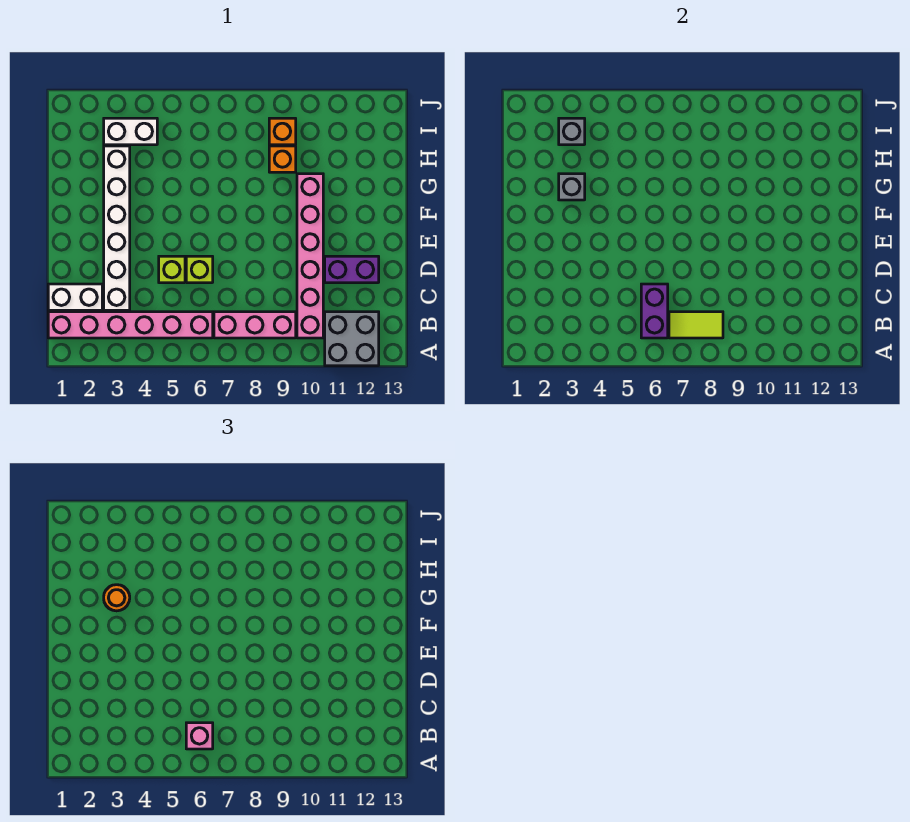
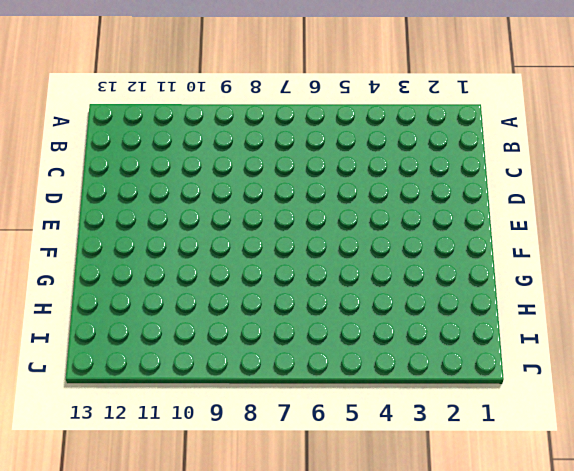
none -> grey brick A11:B12 level 1
none -> pink brick B1:B6 level 1
none -> pink brick B7:B9 level 1

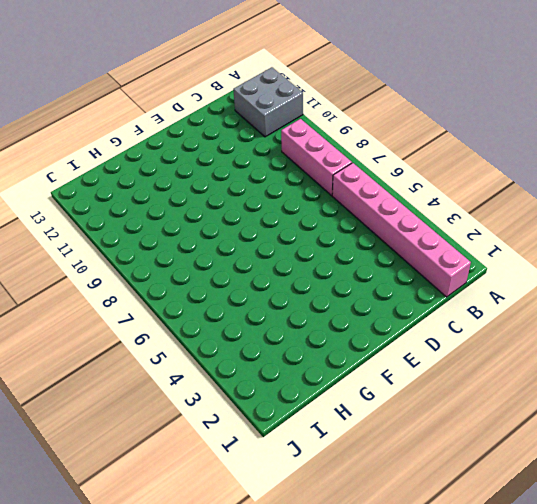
none -> pink brick B10:G10 level 1
none -> white brick C1:C2 level 1
none -> white brick C3:H3 level 1

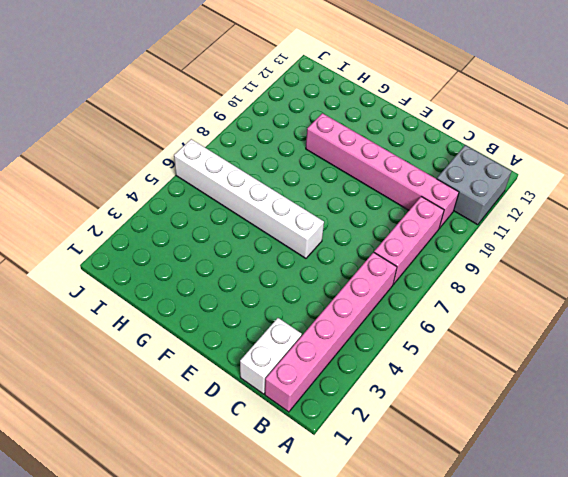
white brick E6:J6 level 1 -> white brick C3:H3 level 1
none -> lime brick D5 level 1
none -> lime brick D6 level 1
none -> purple brick D11:D12 level 1

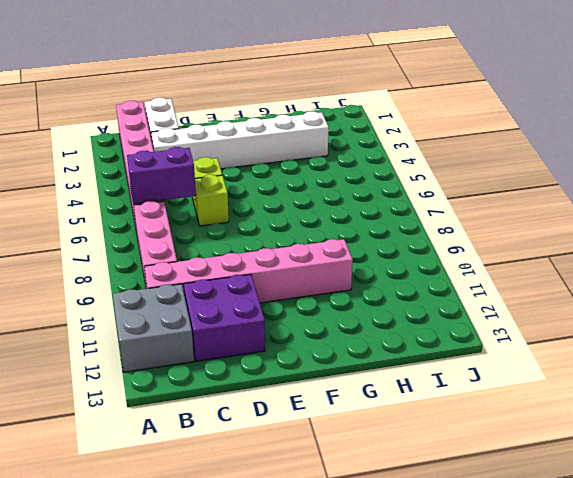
purple brick C11:D12 level 1 -> purple brick D11:D12 level 1
none -> orange brick H9 level 1
none -> white brick I3:I4 level 1
none -> orange brick I9 level 1

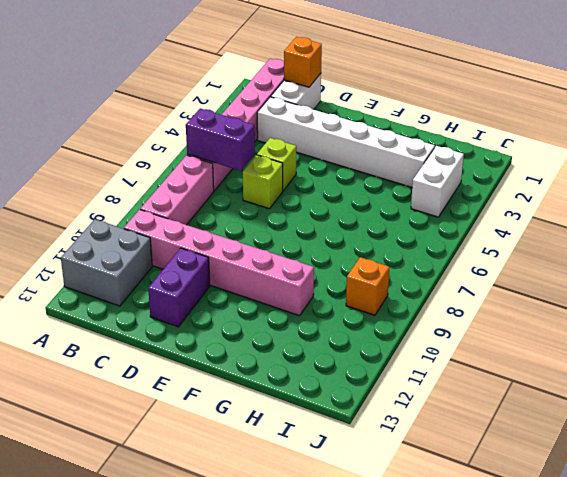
orange brick C1 level 2 -> orange brick H9 level 1
none -> lime tile B7:B8 level 2
none -> grey brick G3 level 2
none -> grey brick I3 level 2

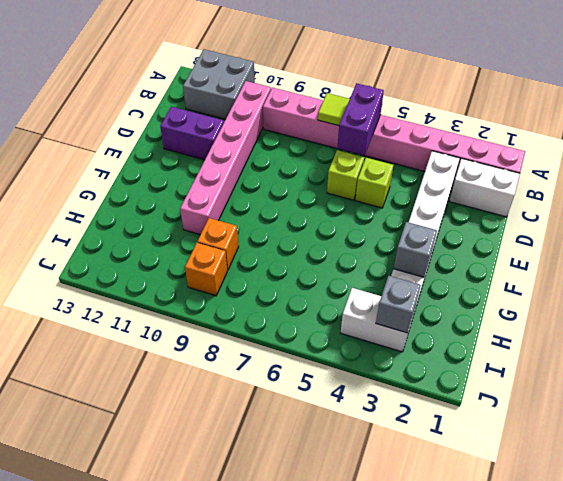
lime tile B7 level 2 -> lime tile B7:B8 level 2
none -> pink brick B6 level 3
none -> orange round brick G3 level 3

